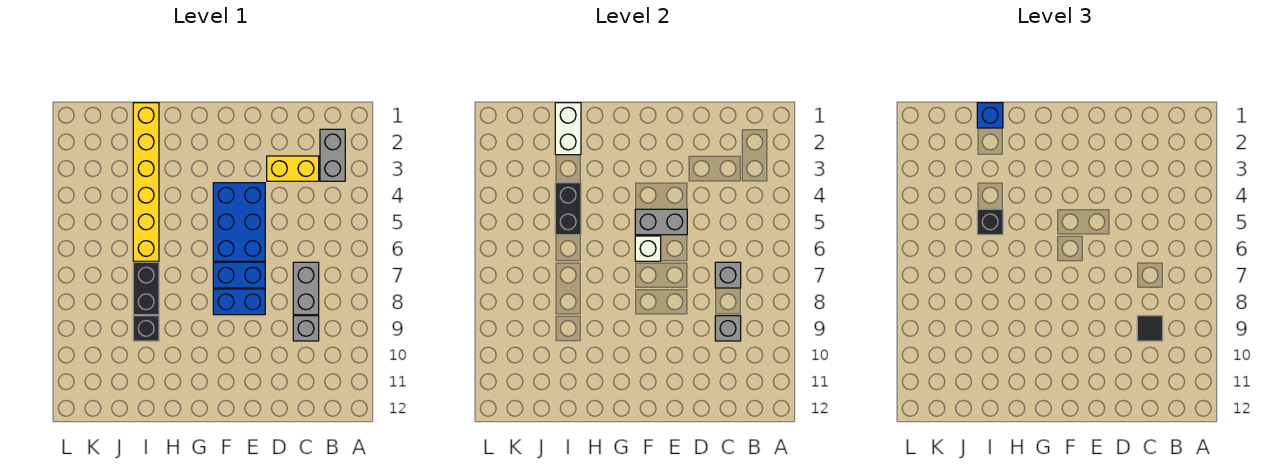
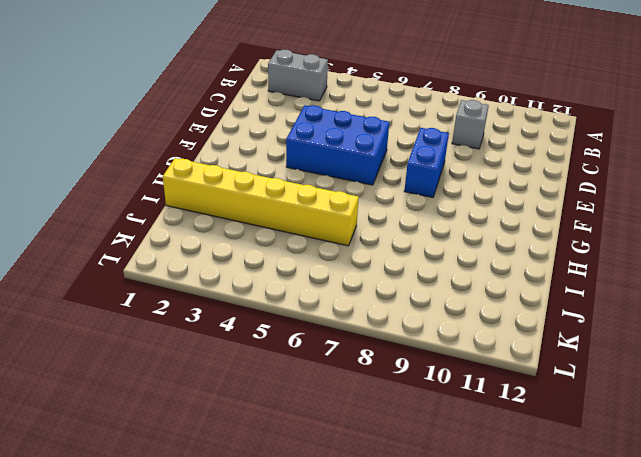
none -> yellow brick C3:D3 level 1
none -> grey brick C7:C8 level 1
none -> blue brick E7:F7 level 1

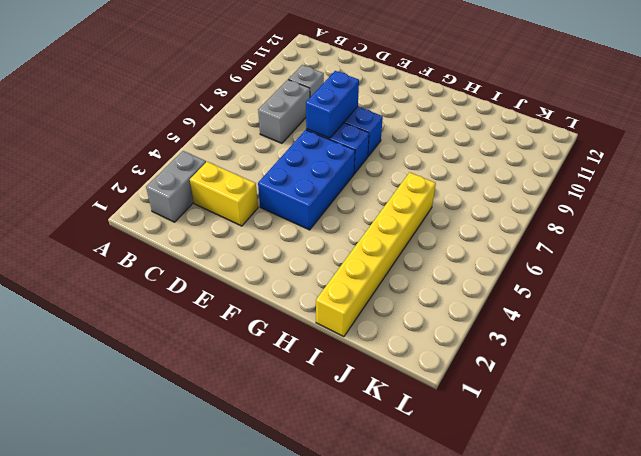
blue brick E7:E8 level 2 -> none
none -> black brick I7:I8 level 1
none -> black brick I9 level 1
none -> grey brick C7 level 2

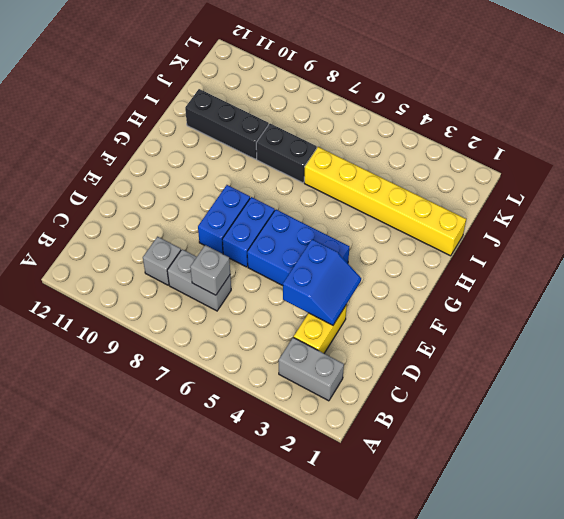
blue slope D3:E4 level 2 top 4 -> none
black brick I9:I11 level 1 -> black brick I9 level 1
none -> grey brick C9 level 2
none -> grey brick E5:F5 level 2
none -> white brick F6 level 2

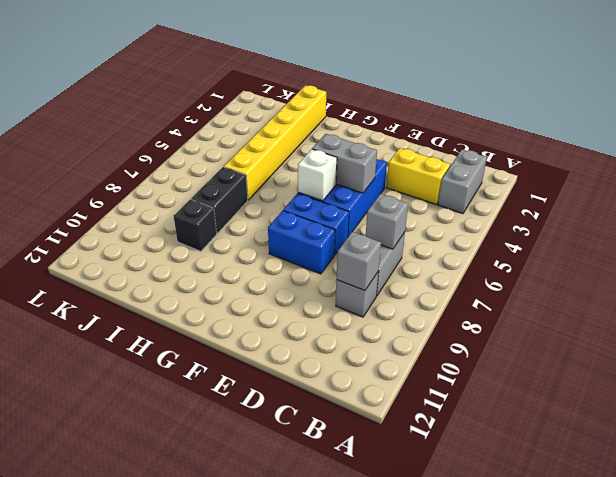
none -> white brick I1:I2 level 2
none -> black brick I4:I5 level 2
none -> black tile C9 level 3

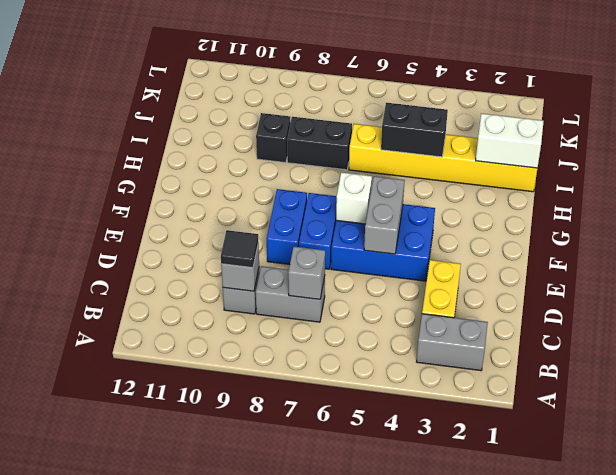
none -> blue brick I1 level 3
none -> black brick I5 level 3

